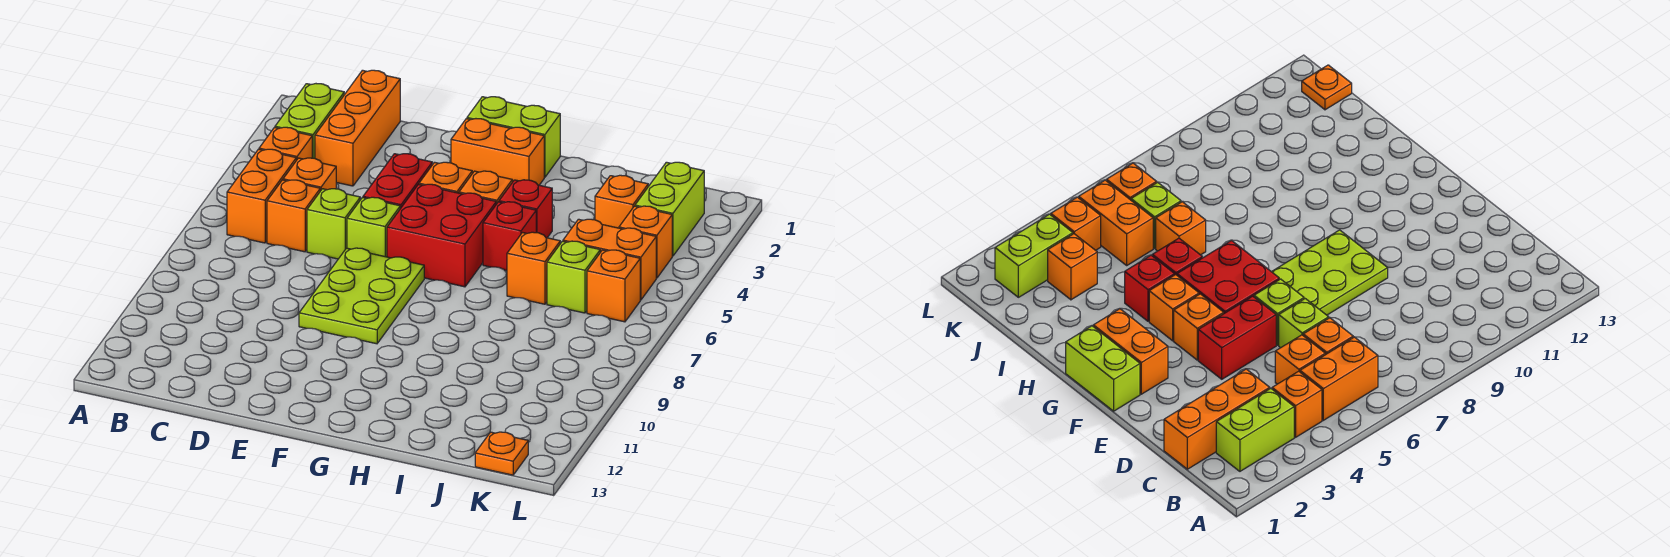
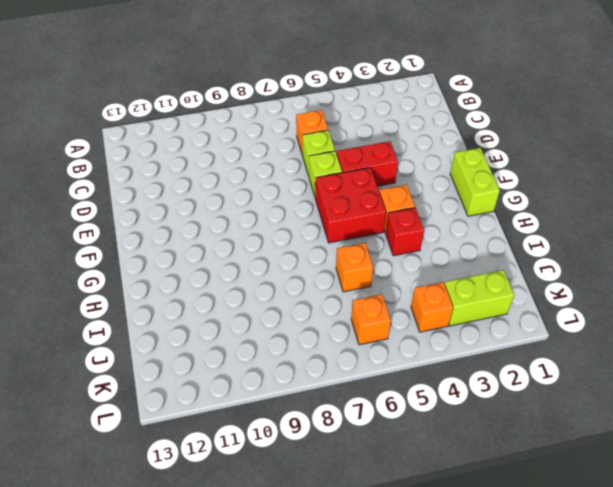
none -> lime brick B2:B3 level 1
none -> orange brick B4 level 1
none -> orange brick B5:B6 level 1

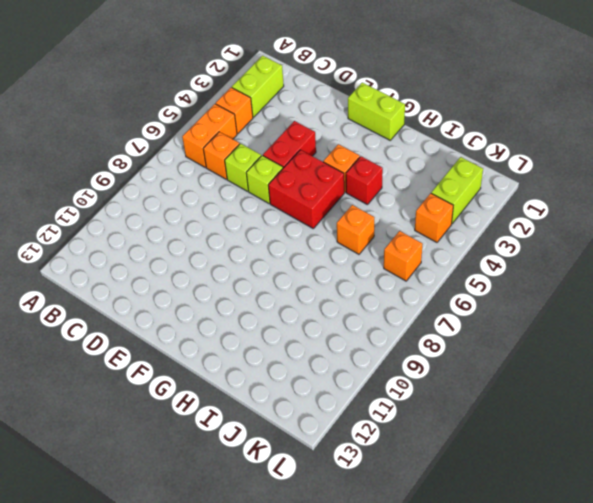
none -> orange brick C1:C3 level 1
none -> orange brick C5 level 1
none -> lime plate E7:F9 level 1

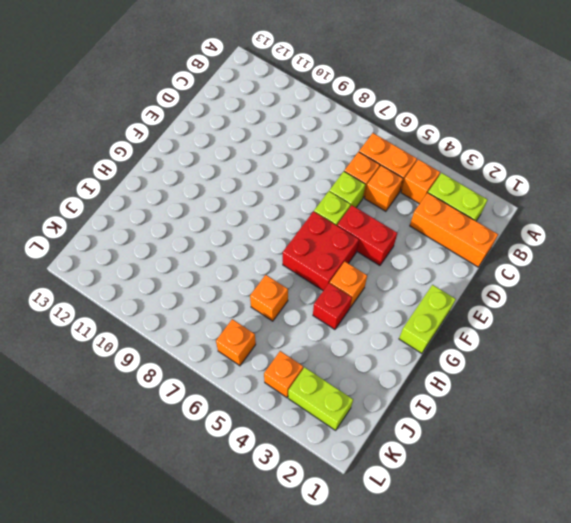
none -> lime plate E7:F9 level 1
none -> orange brick F2:G2 level 1
none -> orange brick F4 level 1

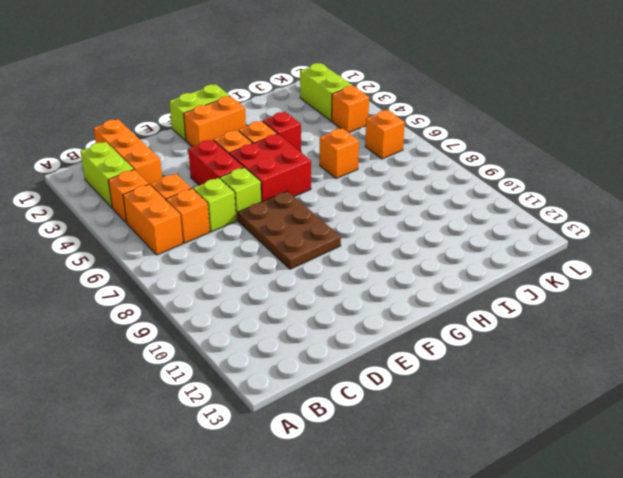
brown plate E7:F9 level 1 -> lime plate E7:F9 level 1
none -> red brick H5 level 1
none -> orange brick J3 level 1
none -> orange brick J5:K5 level 1

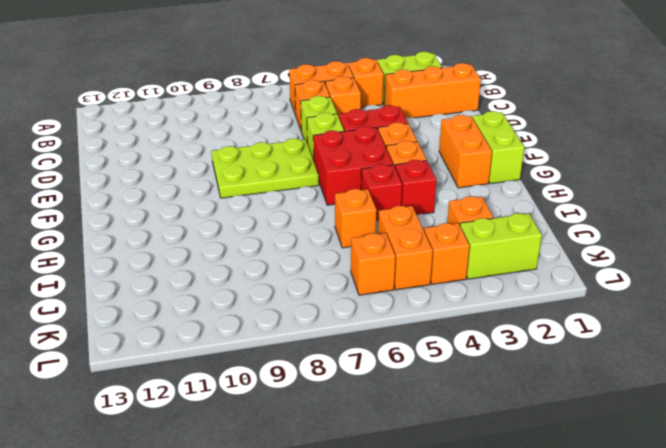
none -> lime brick J6 level 1
none -> orange plate K13 level 1

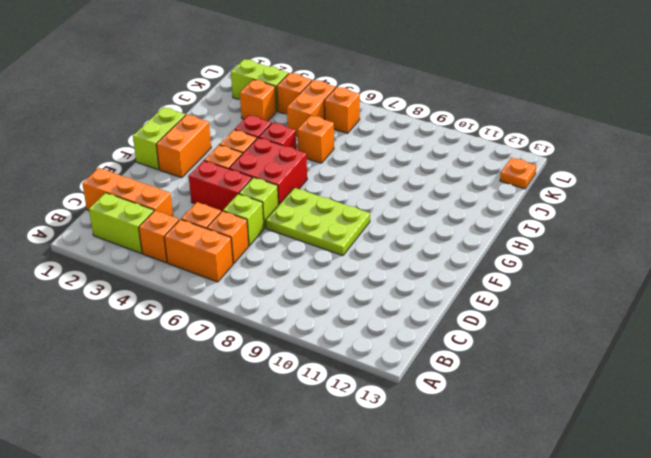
none -> lime brick J6 level 1

